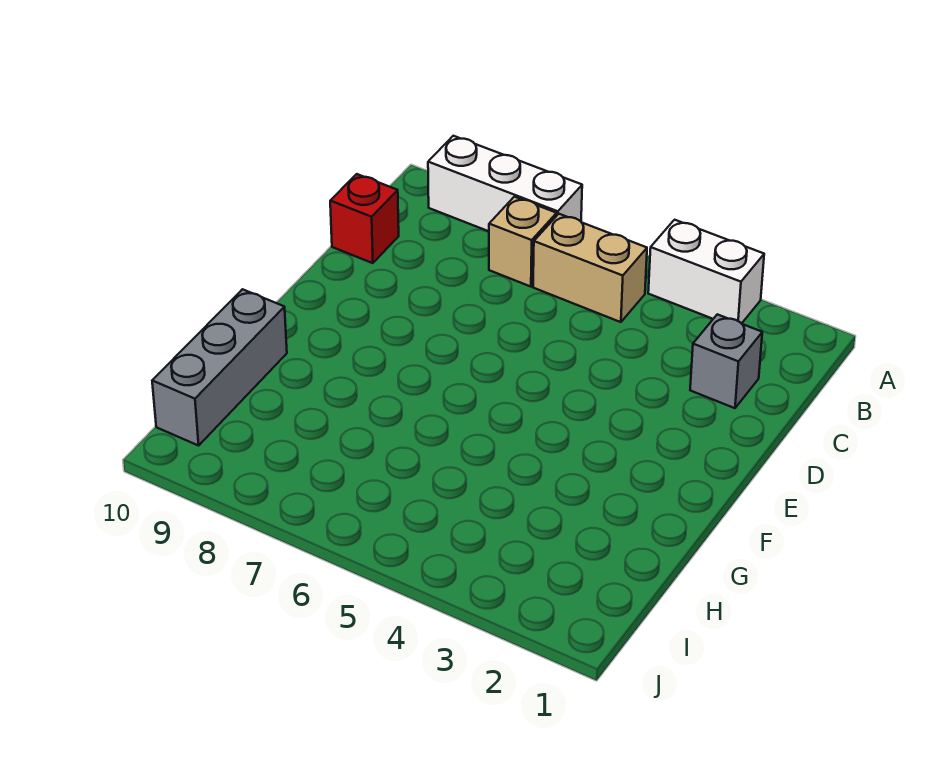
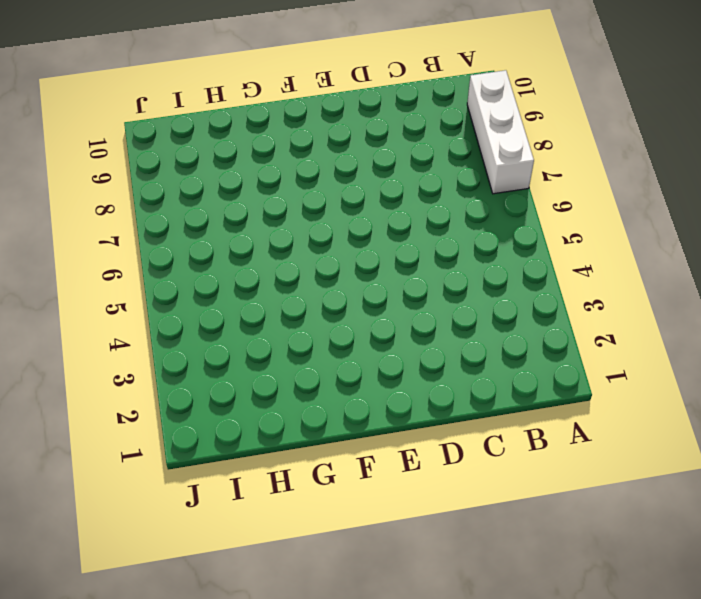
none -> white brick A3:A4 level 1
none -> tan brick B5:B6 level 1

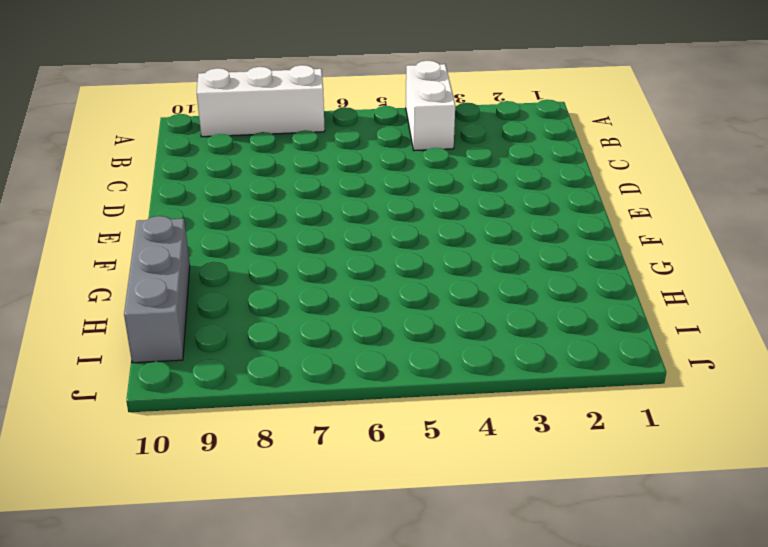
white brick A4:B4 level 1 -> white brick A3:A4 level 1
none -> tan brick B5:B6 level 1
none -> tan brick B7 level 1

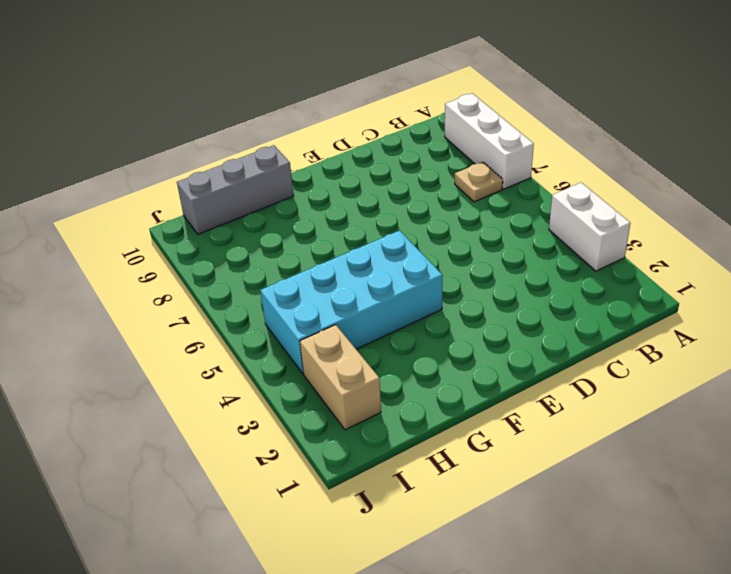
tan plate B7 level 1 -> tan brick B7 level 1
cyan brick F4:I5 level 1 -> none
tan brick I2:I3 level 1 -> tan brick B5:B6 level 1
none -> grey brick C2 level 1
none -> red brick C10 level 1

